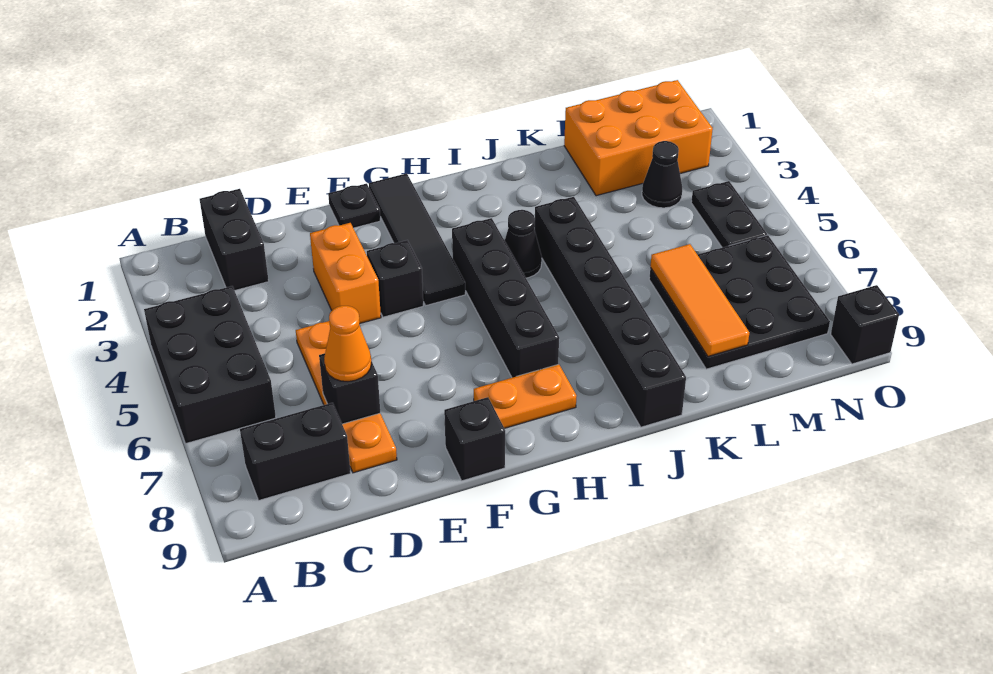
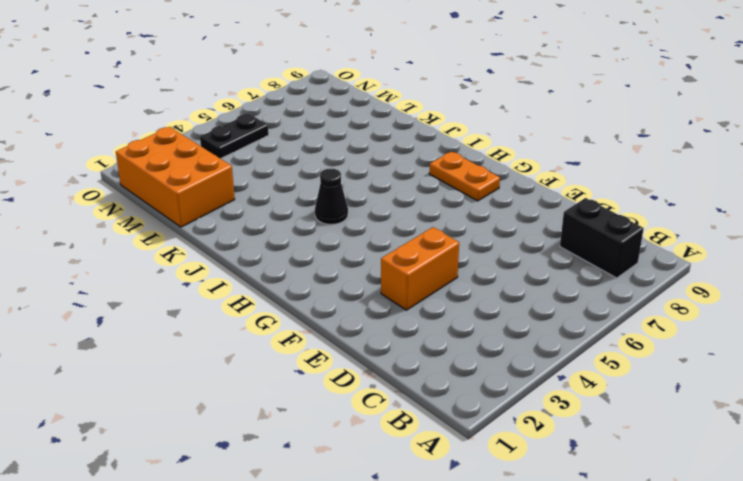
none -> black brick A4:B6 level 1
none -> black brick C1:C2 level 1
none -> orange plate D5:D8 level 1

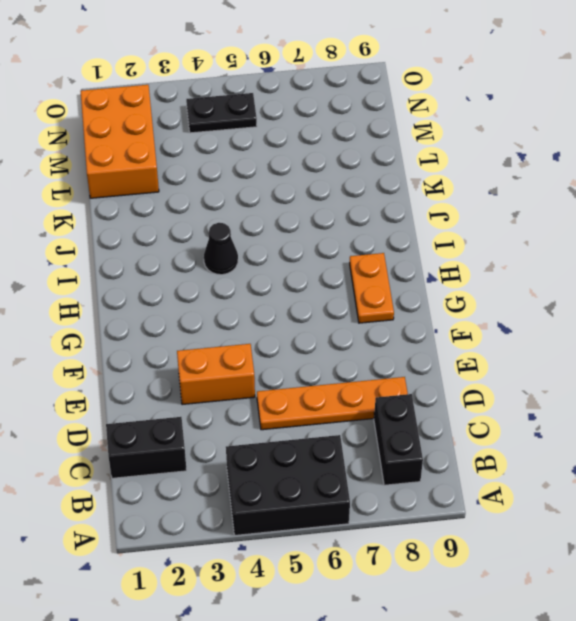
none -> black plate F1 level 1
none -> black brick F4 level 1
none -> black brick F9 level 1

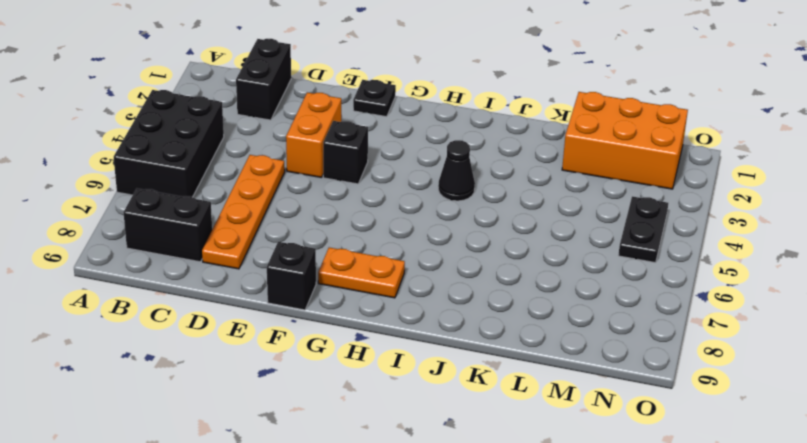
none -> black tile G1:G4 level 1
none -> black brick H4:H7 level 1
none -> black brick J4:J9 level 1

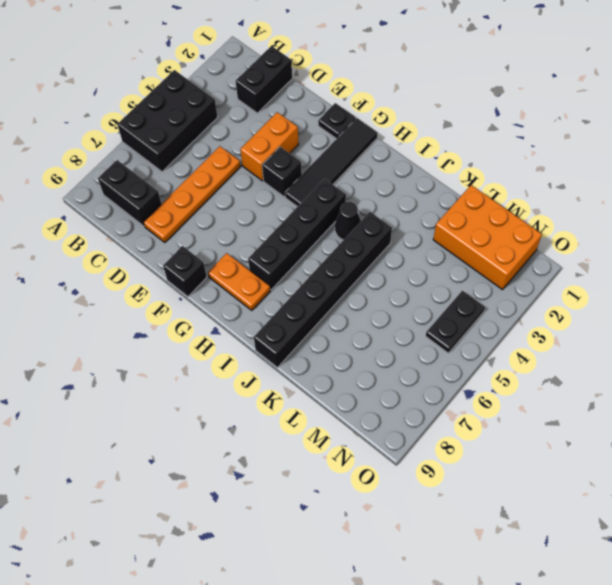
none -> black plate L6:N8 level 1
none -> black cone M3 level 1
none -> black brick O9 level 1

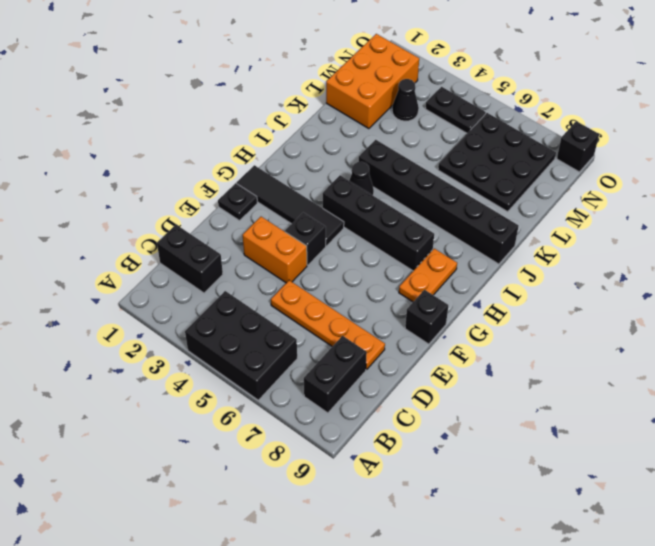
none -> black brick D7 level 2
none -> orange tile L6:L8 level 2
none -> orange cone D7 level 3

